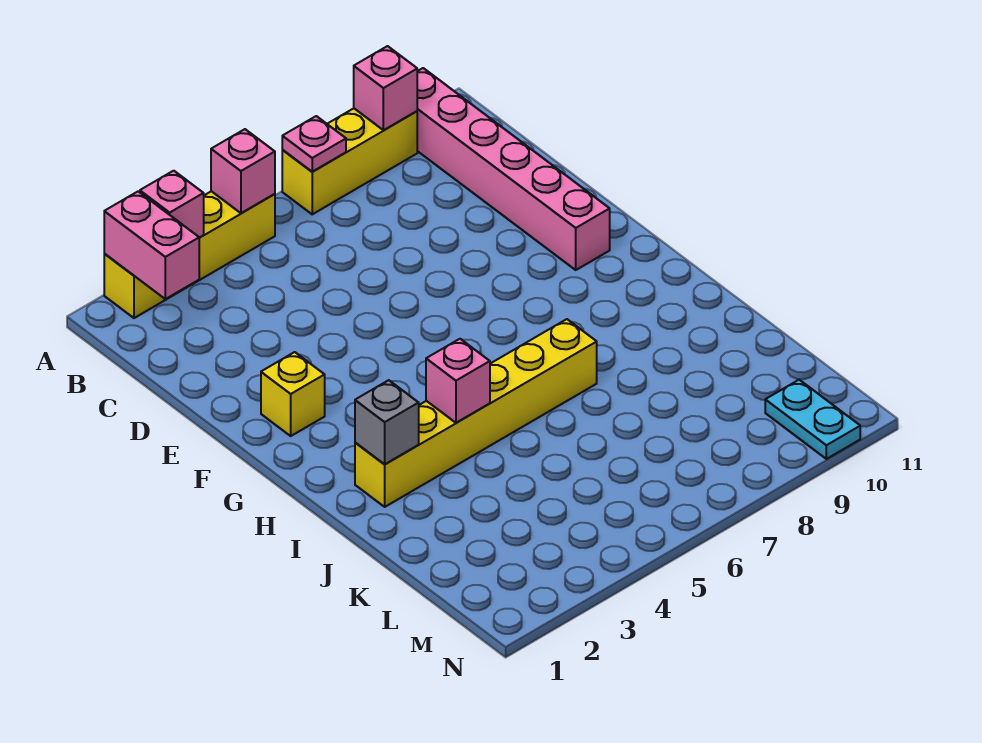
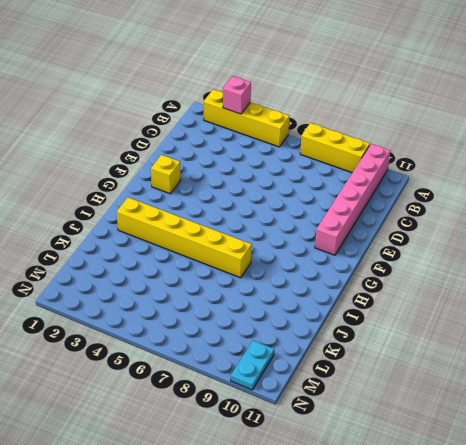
none -> pink brick A2:B2 level 2
none -> pink brick A5 level 2
none -> pink plate A7 level 2

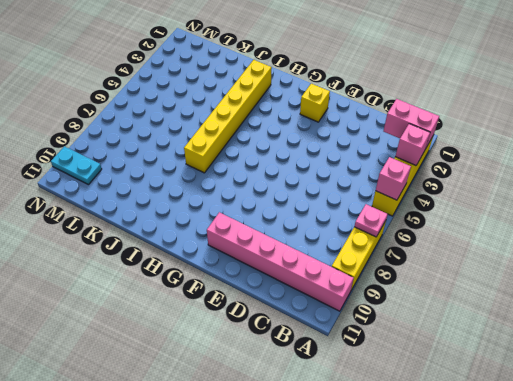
none -> pink brick A9 level 2
none -> grey brick I2 level 2
none -> pink brick I4 level 2

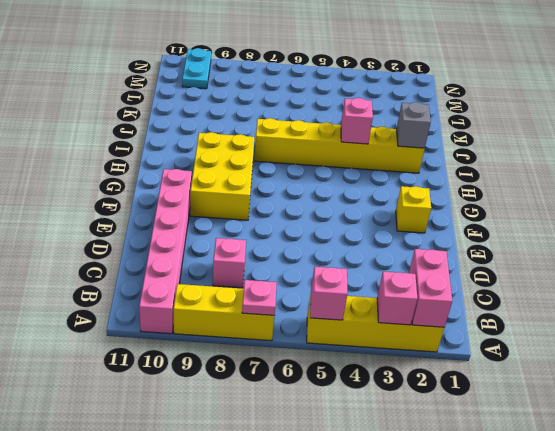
pink brick C8 level 1 -> pink brick A9 level 2
yellow brick F8:H9 level 1 -> none

